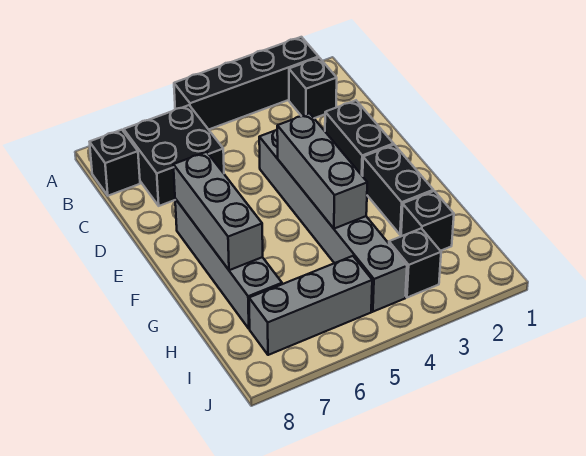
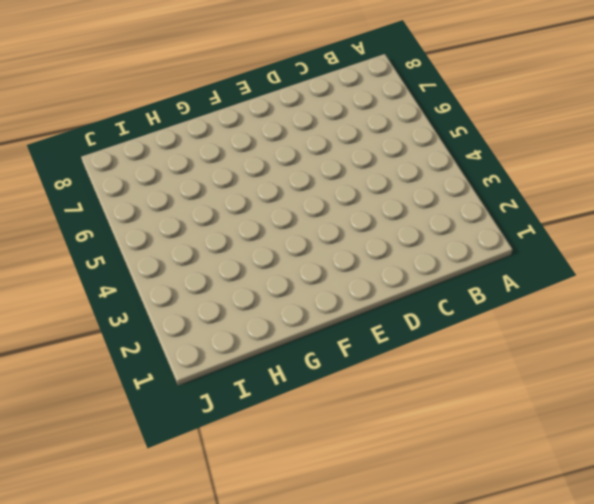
none -> black brick A2:A5 level 1
none -> black brick B2 level 1
none -> black brick B6:C7 level 1

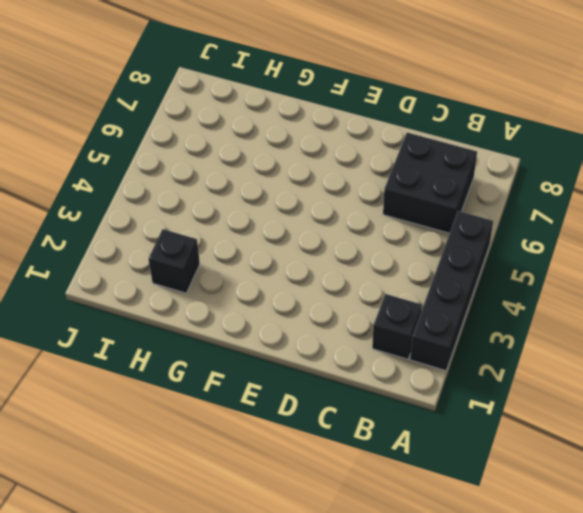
none -> black brick B8 level 1
none -> black brick D2:E2 level 1
none -> grey brick D4:I4 level 1

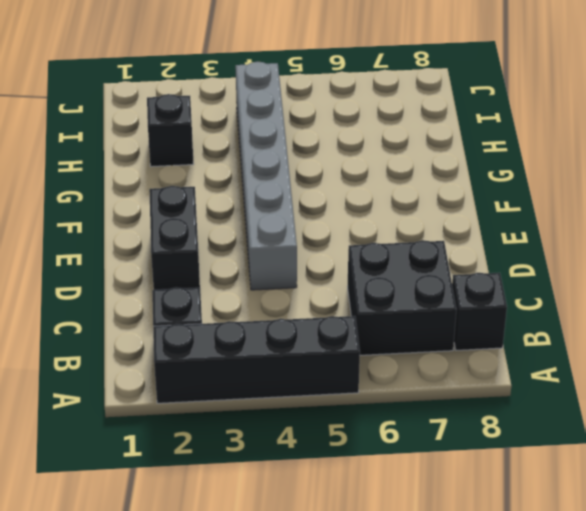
none -> grey brick E7:H7 level 1
none -> black brick F2:G2 level 1
none -> black brick I3 level 1

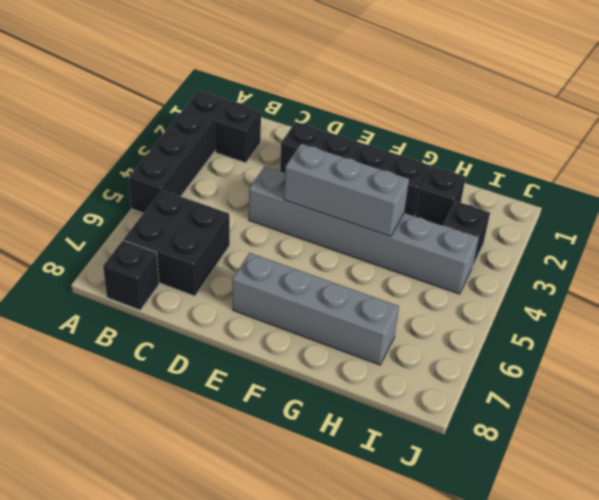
none -> grey brick I5:I7 level 1
none -> grey brick E7:G7 level 2

